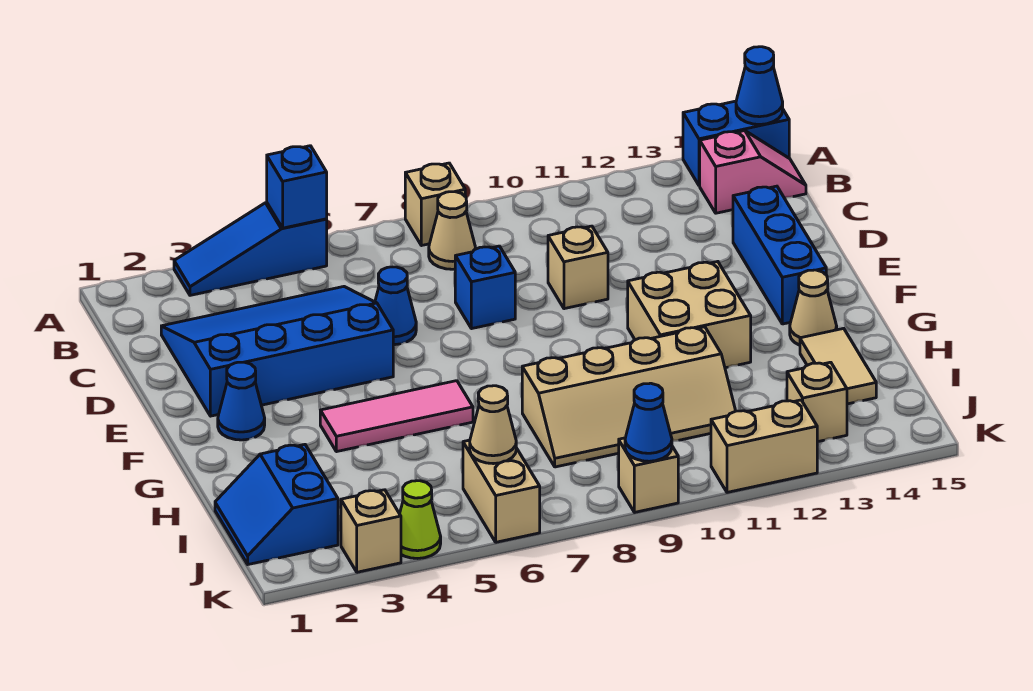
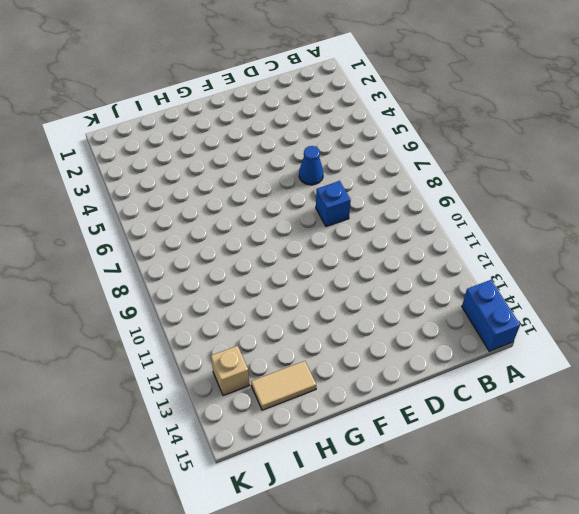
none -> blue slope A3:A5 level 1 top 5
none -> tan brick A8 level 1
none -> tan cone B8 level 1

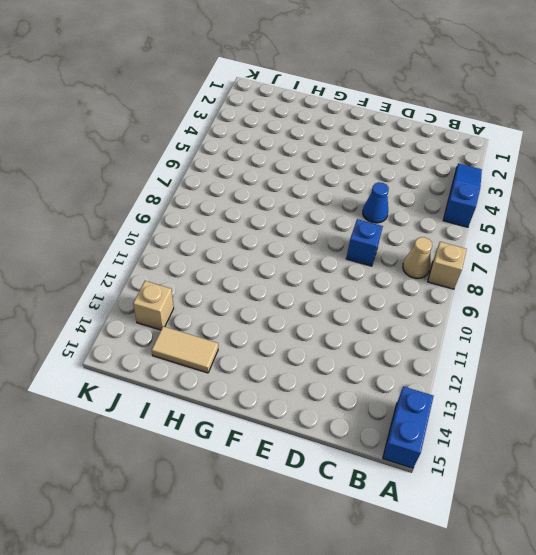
none -> pink slope B14:B15 level 1 top 14
none -> blue slope C2:E5 level 1 top E
none -> tan brick D10 level 1

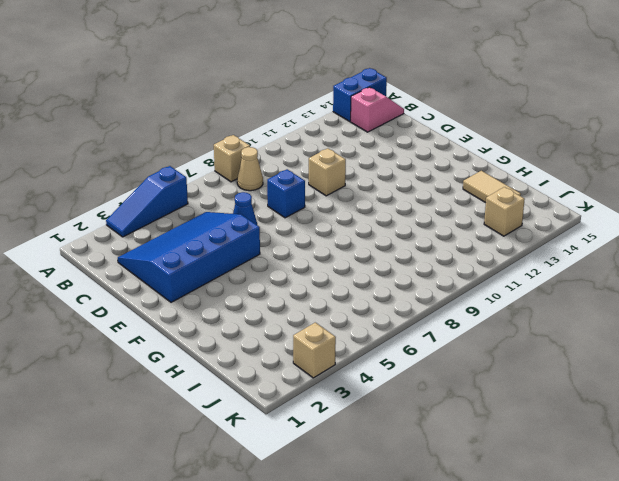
none -> blue brick D14:F14 level 1
none -> blue cone F2 level 1
none -> tan brick F11:G12 level 1

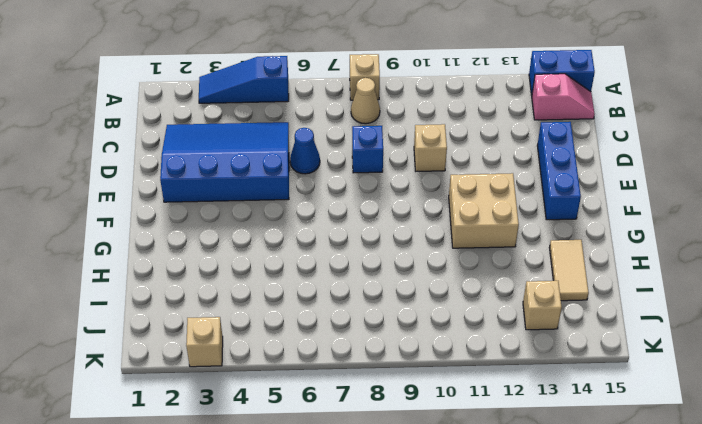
none -> blue cone F2 level 1
none -> pink tile G4:G6 level 1
none -> tan cone G14 level 1

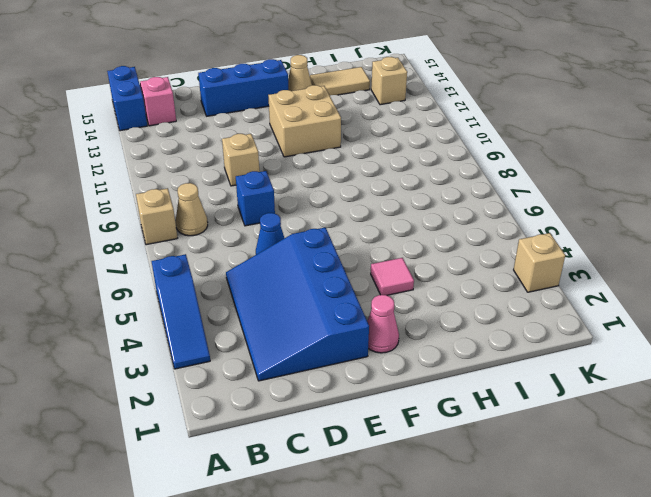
pink cone F2 level 1 -> blue cone F2 level 1
pink tile G4 level 1 -> pink tile G4:G6 level 1
none -> tan slope H8:I11 level 1 top H
none -> blue slope I1:J2 level 1 top 2
none -> tan brick J6:K6 level 1

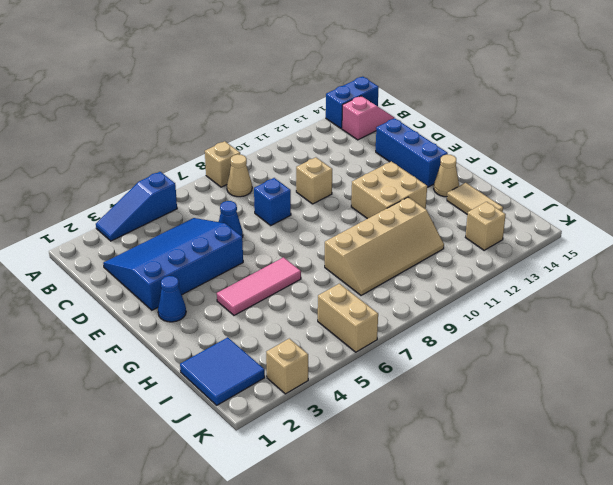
blue tile I1:J2 level 1 -> blue slope I1:J2 level 1 top 2
none -> lime cone K4 level 1
none -> tan brick K9 level 1
none -> tan brick K11:K12 level 1

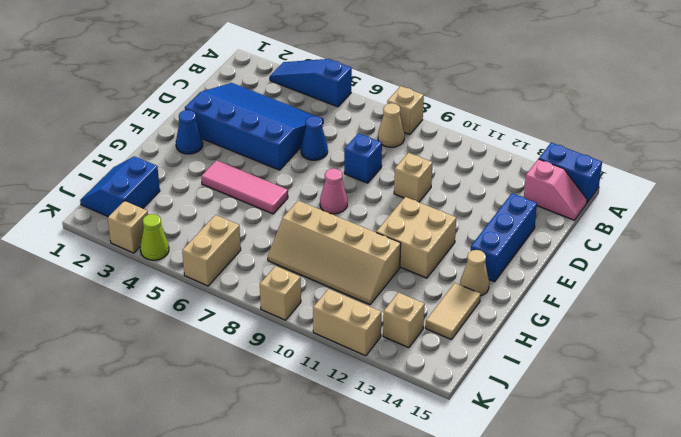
pink cone F8 level 1 -> none
none -> blue brick A5 level 2
none -> blue cone A15 level 2
none -> tan cone J6 level 2

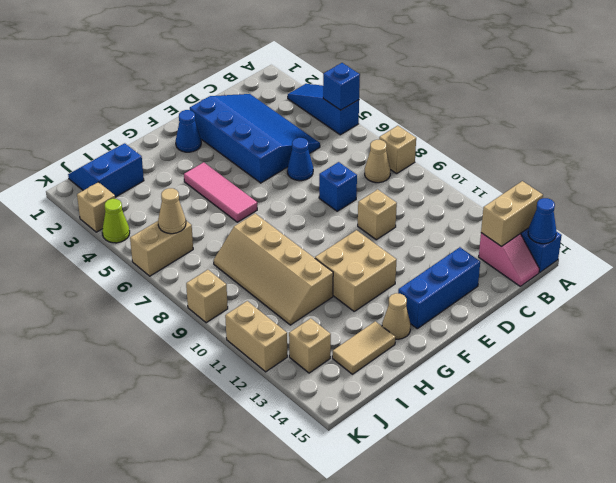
tan brick A14:B14 level 2 -> none
none -> blue cone K9 level 2

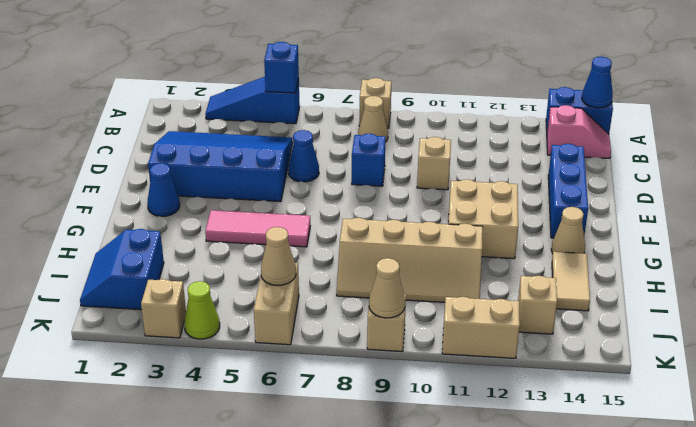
tan cone K9 level 2 -> blue cone K9 level 2

